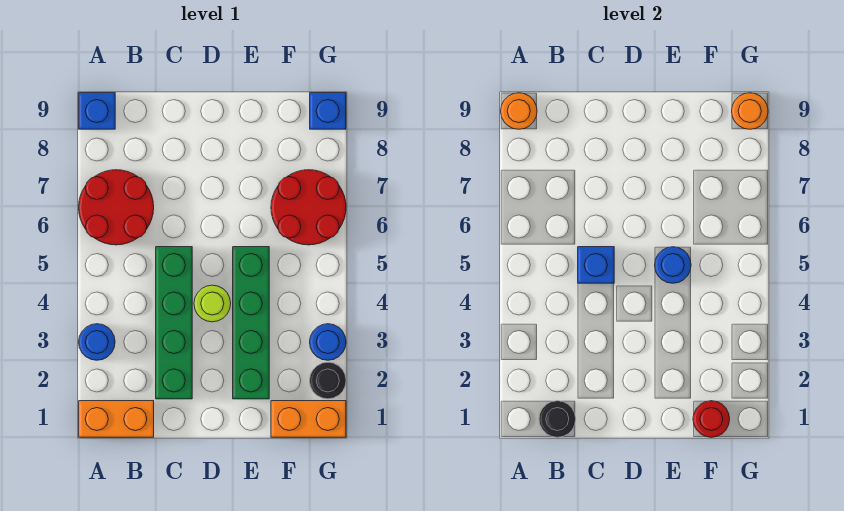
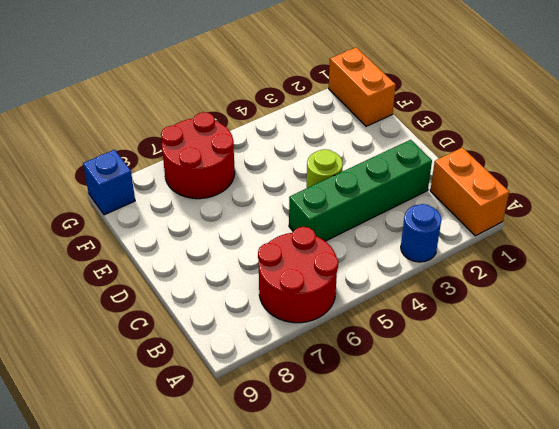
none -> blue brick A9 level 1
none -> green brick E2:E5 level 1
none -> black round brick G2 level 1

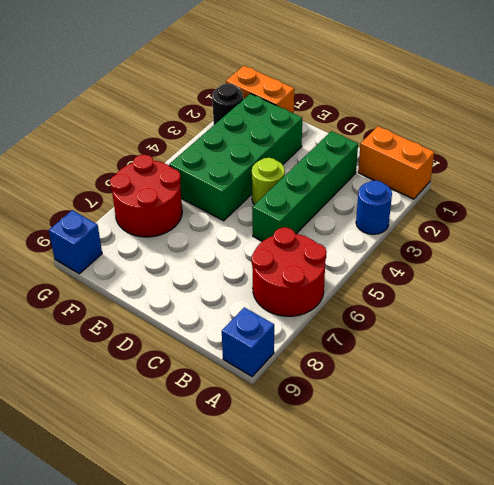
green brick E2:F5 level 1 -> green brick E2:E5 level 1
none -> blue round brick G3 level 1
none -> orange round brick A9 level 2
none -> black round brick B1 level 2

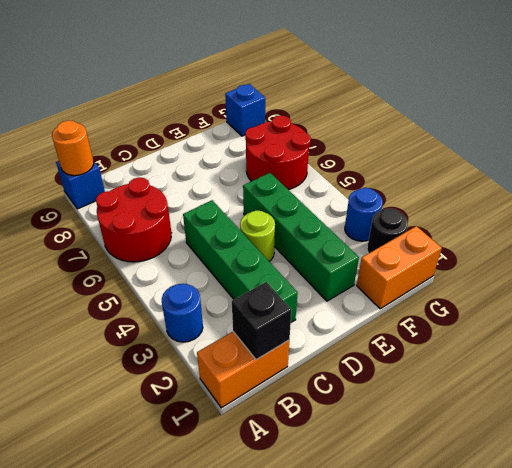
black brick B1 level 2 -> black round brick B1 level 2
none -> blue brick C5 level 2
none -> blue round brick E5 level 2
none -> red round brick F1 level 2

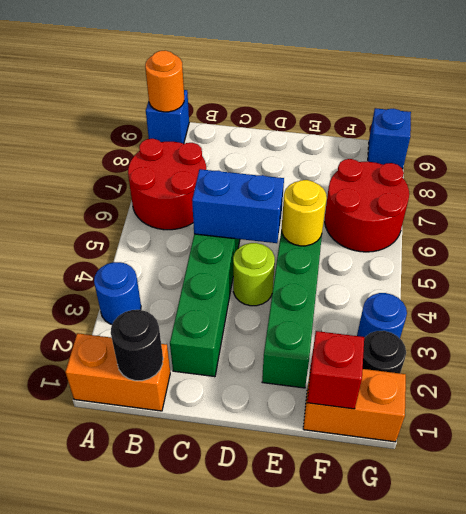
blue brick C5:D5 level 2 -> blue brick C5 level 2
yellow round brick E5 level 2 -> blue round brick E5 level 2
red brick F1 level 2 -> red round brick F1 level 2
none -> orange round brick G9 level 2

